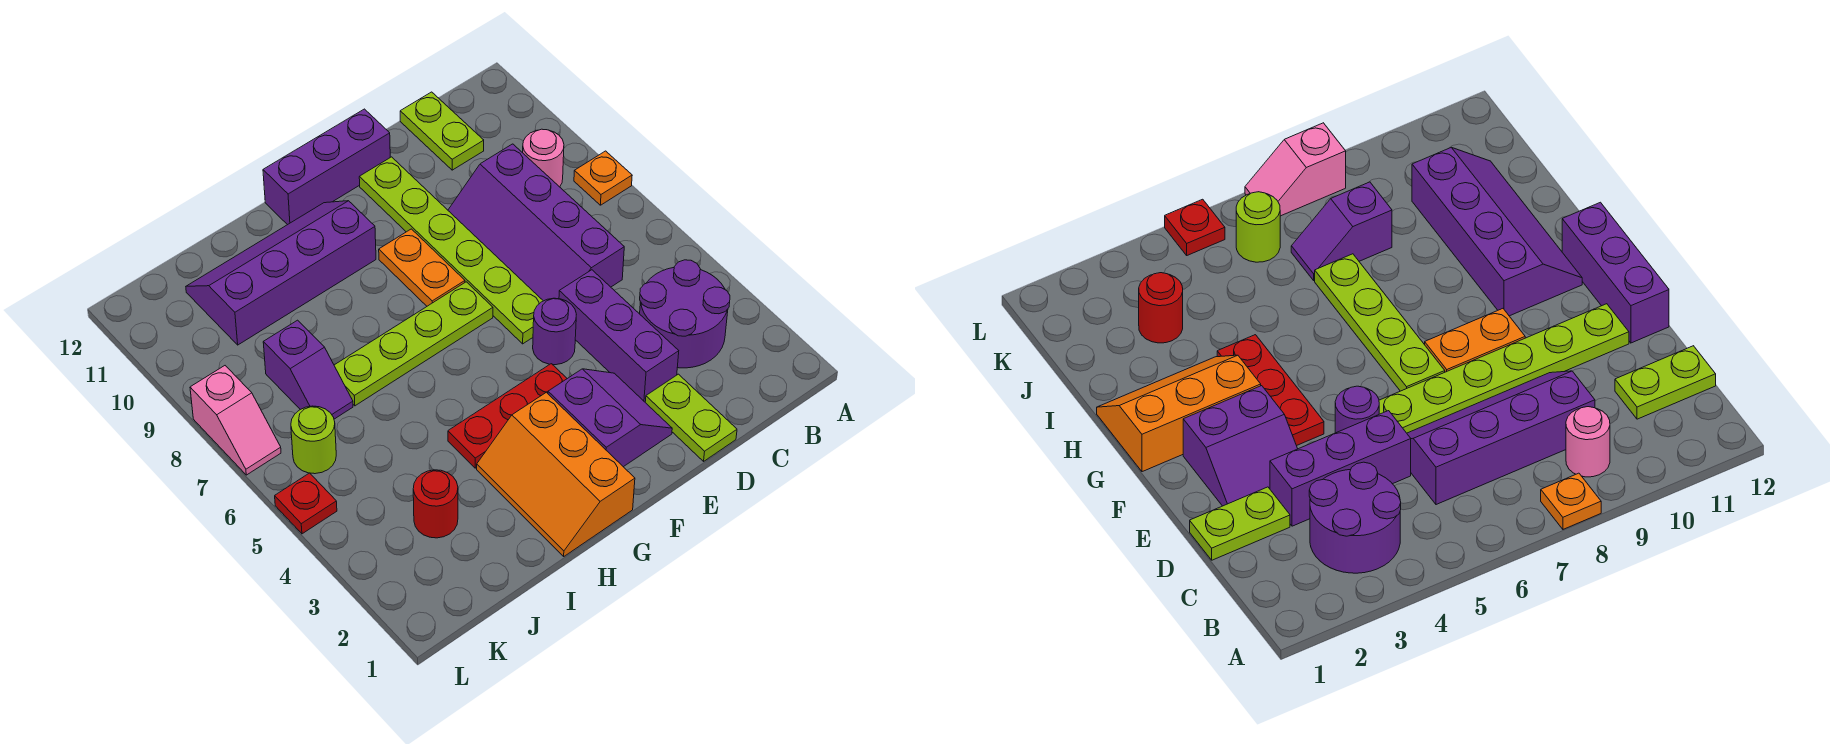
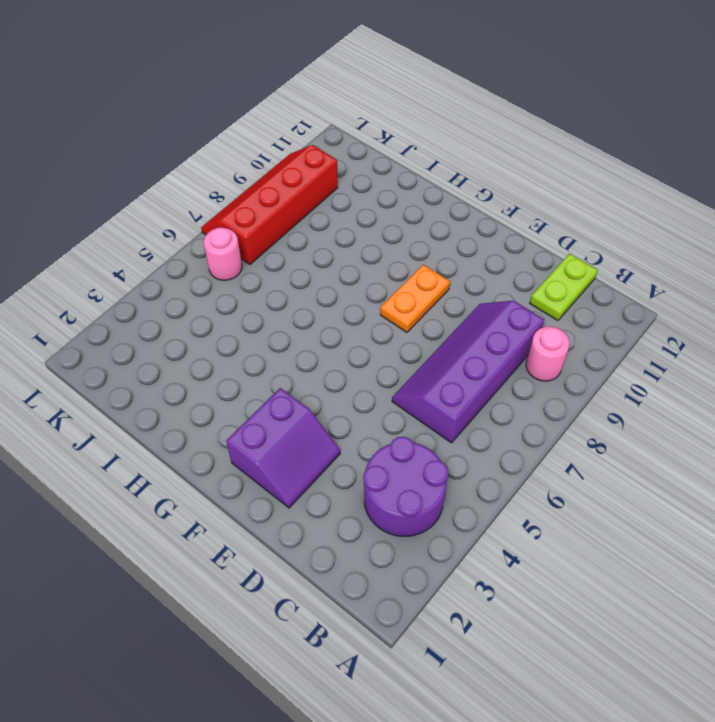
pink round brick K6 level 1 -> lime round brick K6 level 1
red slope K7:L10 level 1 top K -> pink slope L7:L8 level 1 top 8
none -> orange plate A8 level 1
none -> lime plate D1:D2 level 1
none -> purple brick D3:D5 level 1

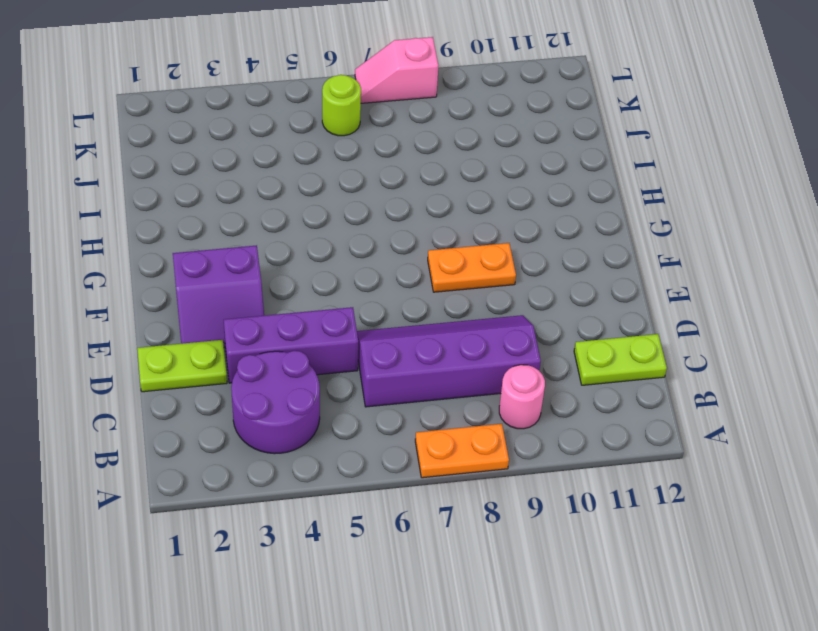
orange plate A7:A8 level 1 -> orange plate A8 level 1
none -> purple round brick E5 level 1
none -> lime plate E6:E11 level 1
none -> purple brick E12:G12 level 1

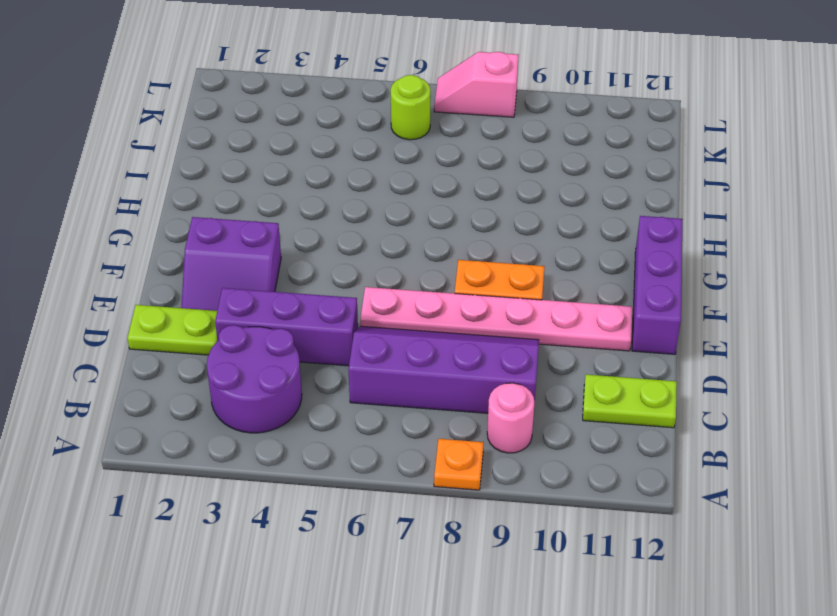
pink plate E6:E11 level 1 -> lime plate E6:E11 level 1
none -> purple round brick E5 level 1
none -> red plate F4:H4 level 1
none -> lime plate F7:I7 level 1

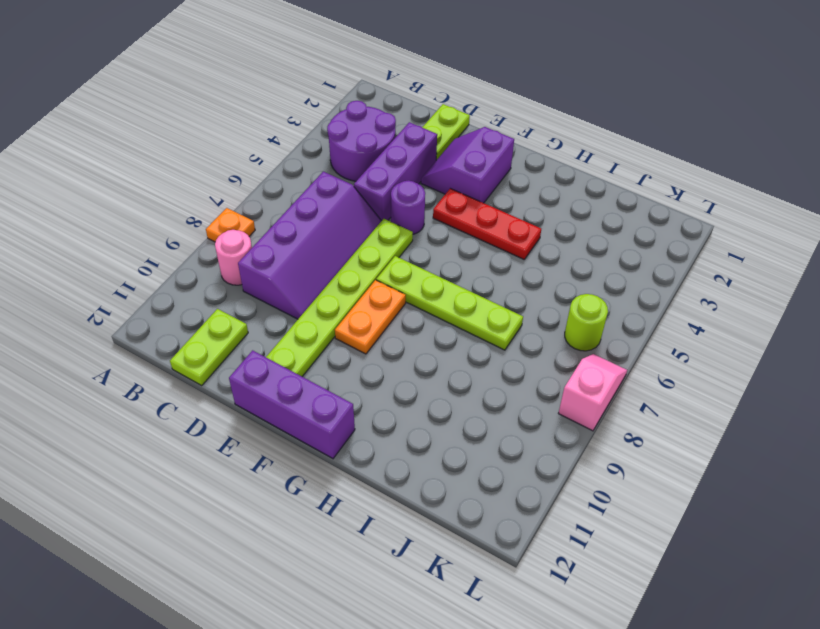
none -> orange slope G1:H3 level 1 top G
none -> purple slope G10:J11 level 1 top 10
none -> red round brick J3 level 1

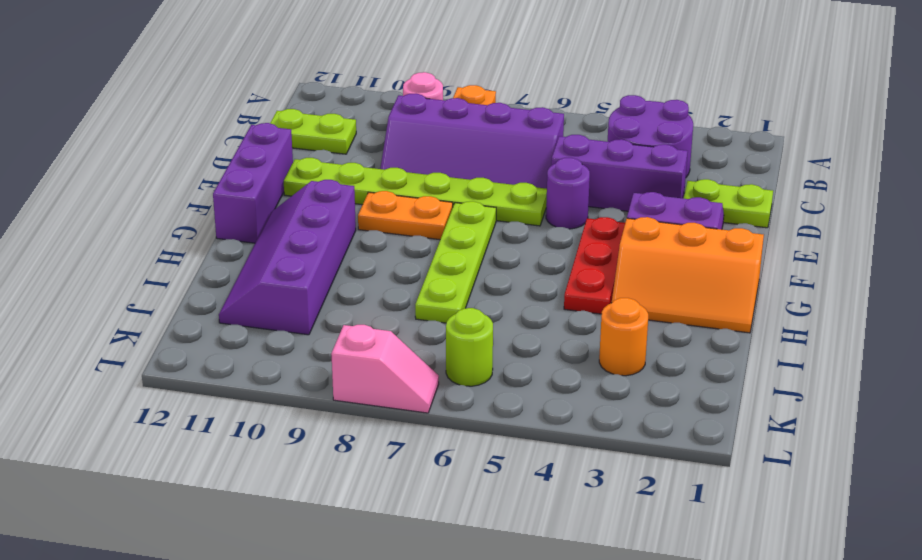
orange round brick J3 level 1 -> red round brick J3 level 1
none -> purple slope J7:J8 level 1 top 8
none -> red plate L5 level 1

